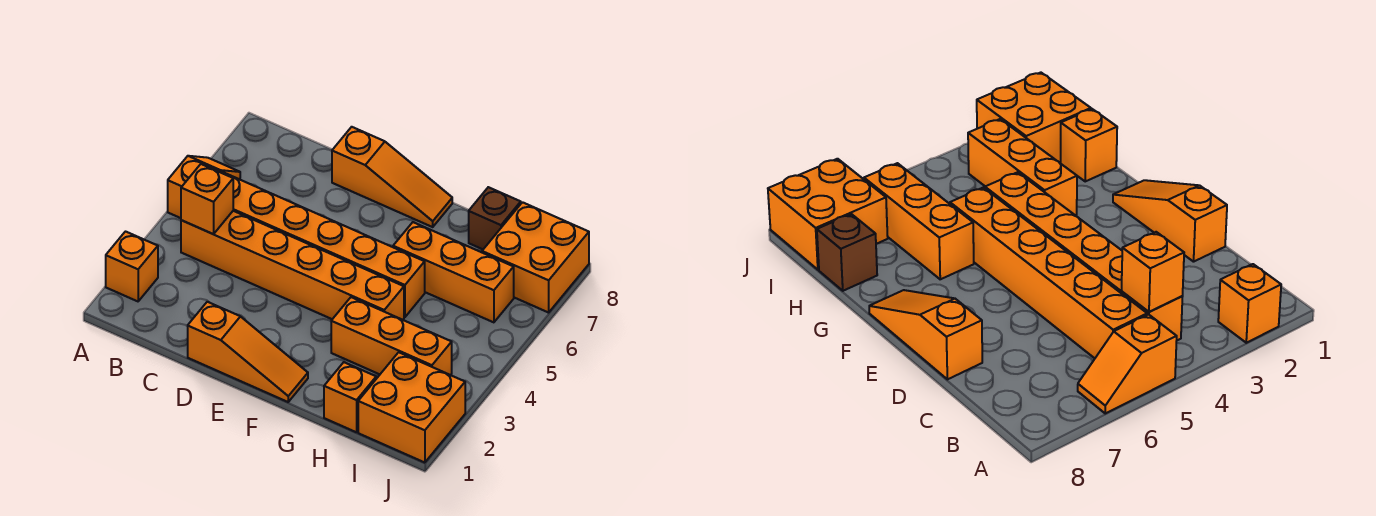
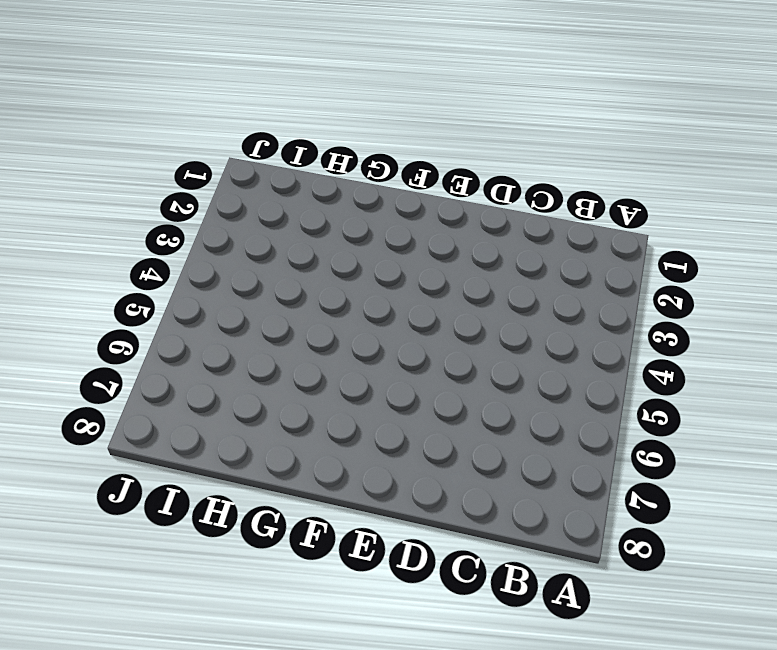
none -> orange brick A2 level 1
none -> orange slope A5:A6 level 1 top 5
none -> orange brick B4:G4 level 1

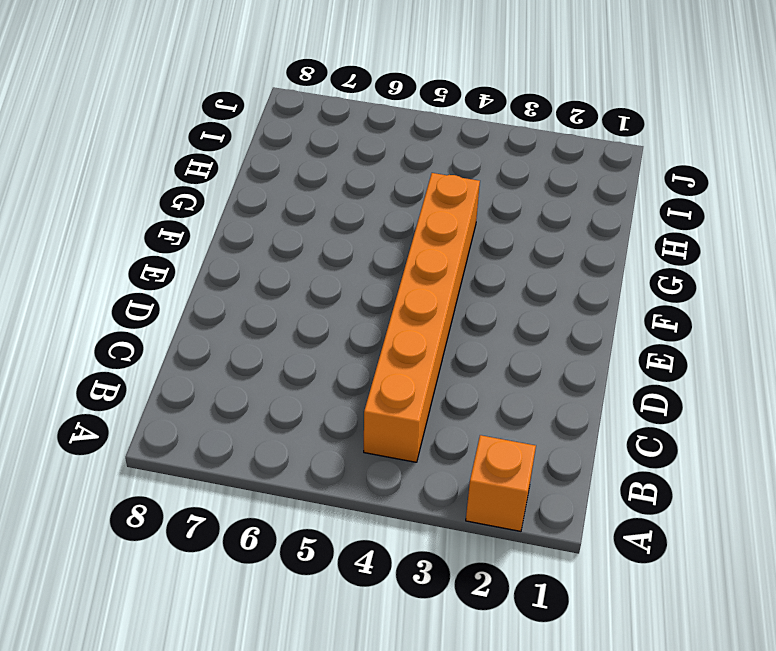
none -> orange slope A5:A6 level 1 top 5
none -> orange brick B5:G5 level 1
none -> orange slope D1:F1 level 1 top D

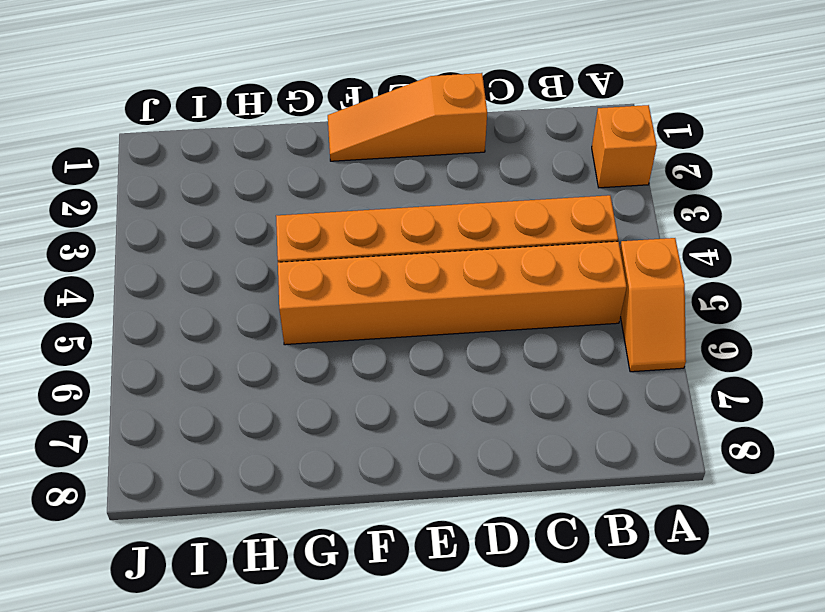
none -> orange slope D8:F8 level 1 top D
none -> orange brick G3:I3 level 1
none -> orange brick G6:I6 level 1

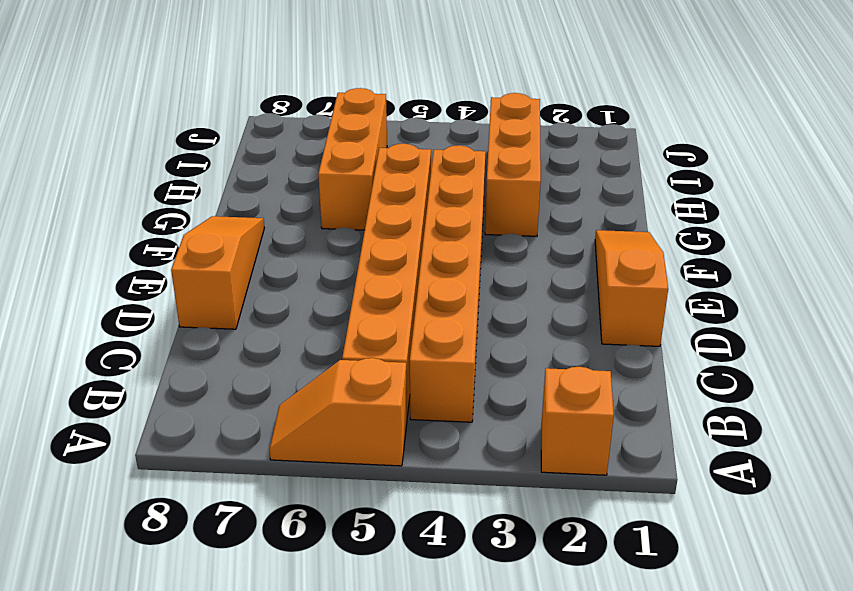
none -> orange brick H1 level 1
none -> brown brick H8 level 1
none -> orange brick I1:J2 level 1

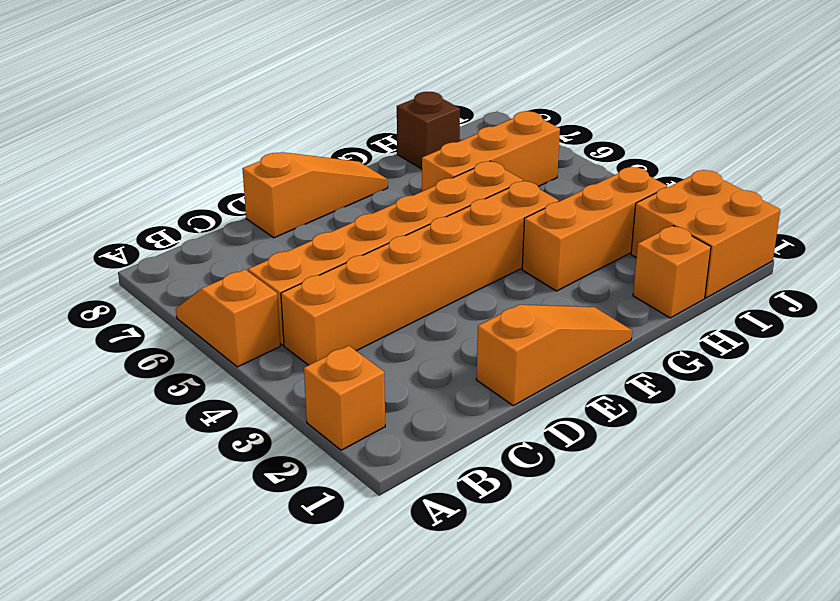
none -> orange brick I7:J8 level 1
none -> orange brick B4 level 2

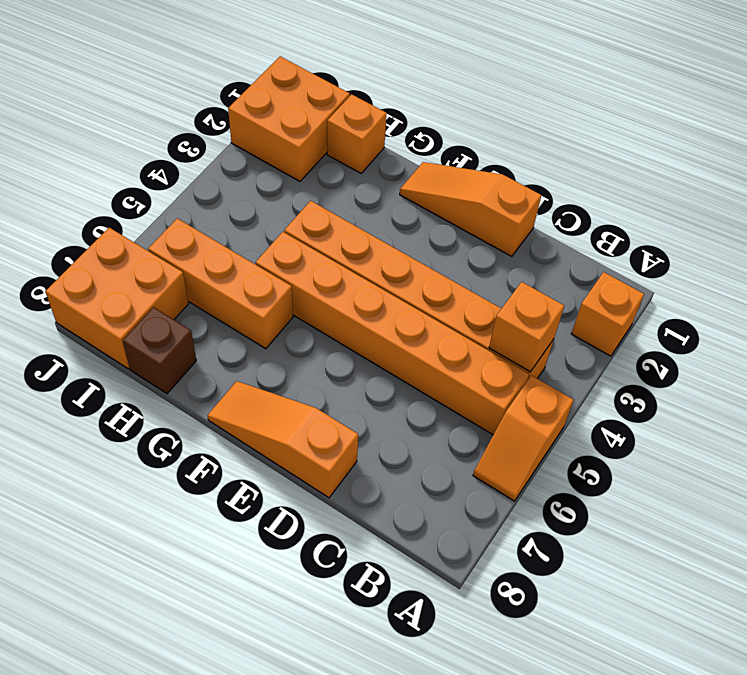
none -> orange brick G3:I3 level 1

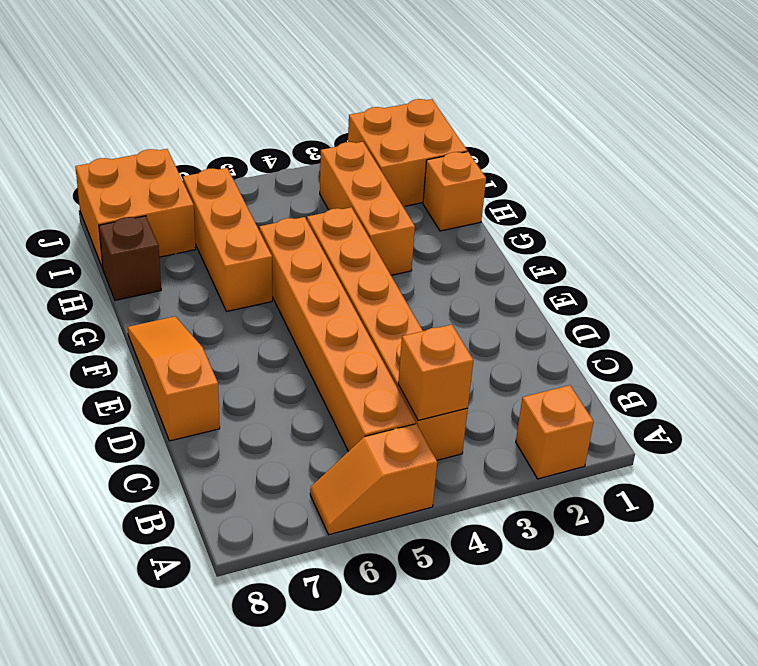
none -> orange slope D1:F1 level 1 top D

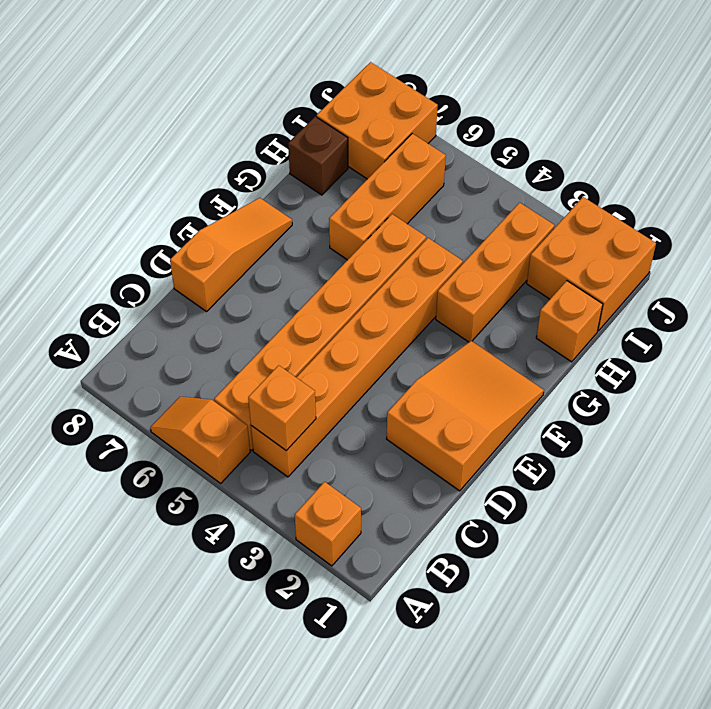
orange slope D1:F2 level 1 top D -> orange slope D1:F1 level 1 top D

